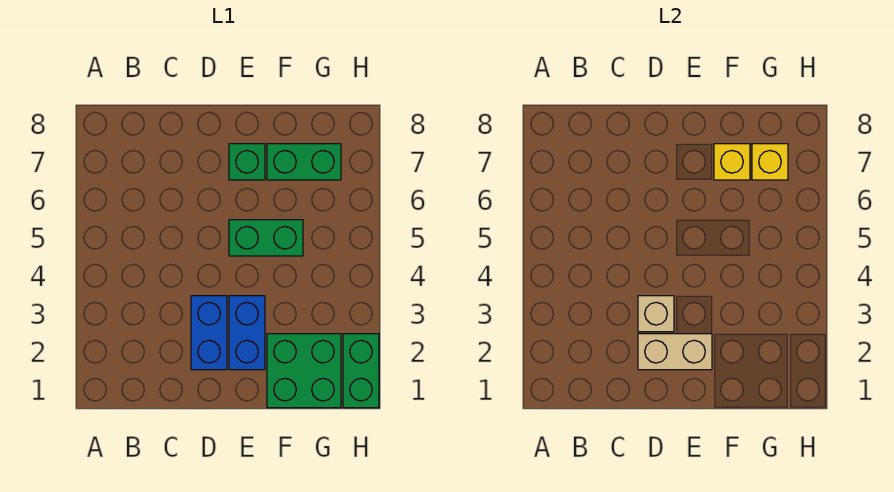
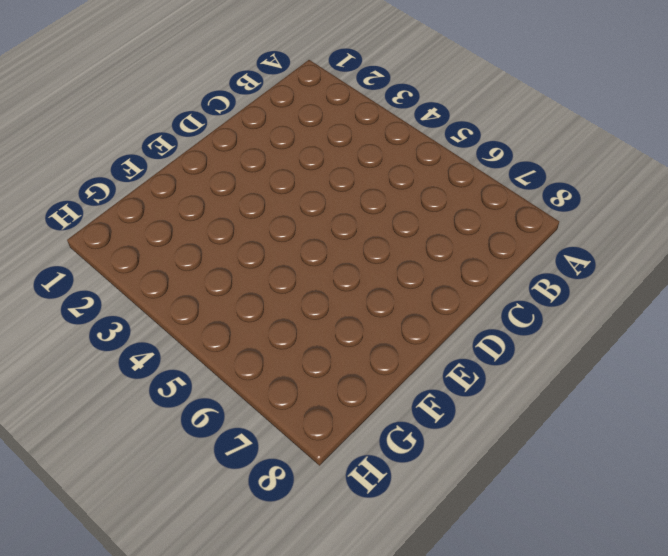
none -> blue brick D2:D3 level 1
none -> blue brick E2:E3 level 1

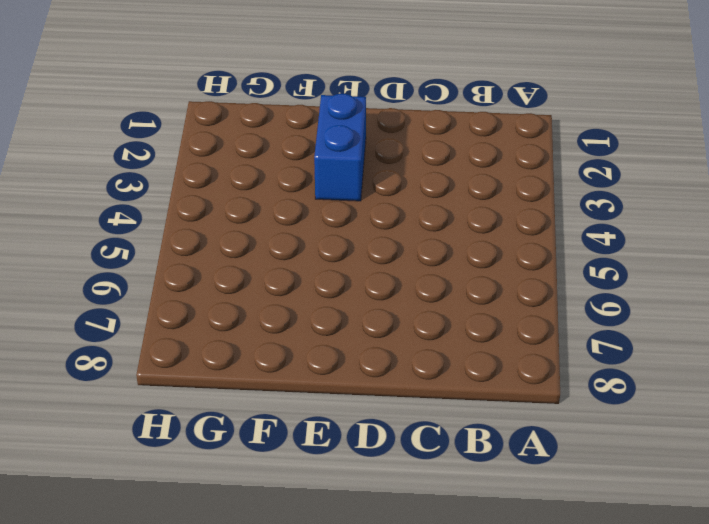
none -> blue brick D2:D3 level 1
none -> green brick E5:F5 level 1

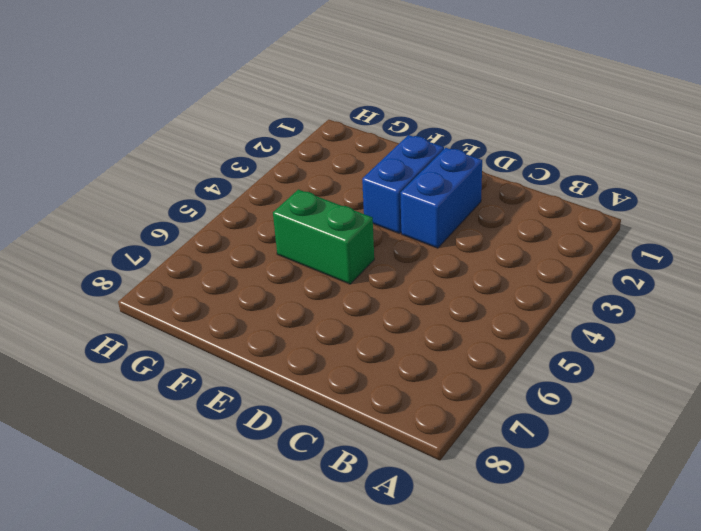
none -> green brick E7 level 1
none -> green brick F1:G2 level 1

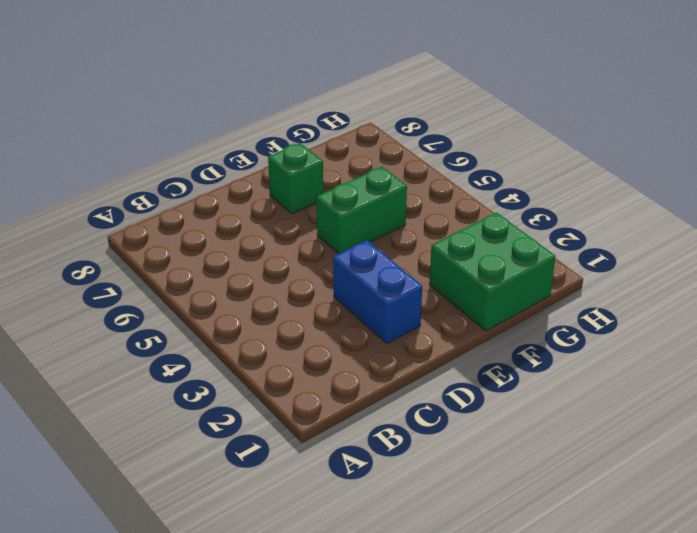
none -> blue brick E2:E3 level 1
none -> green brick F7:G7 level 1

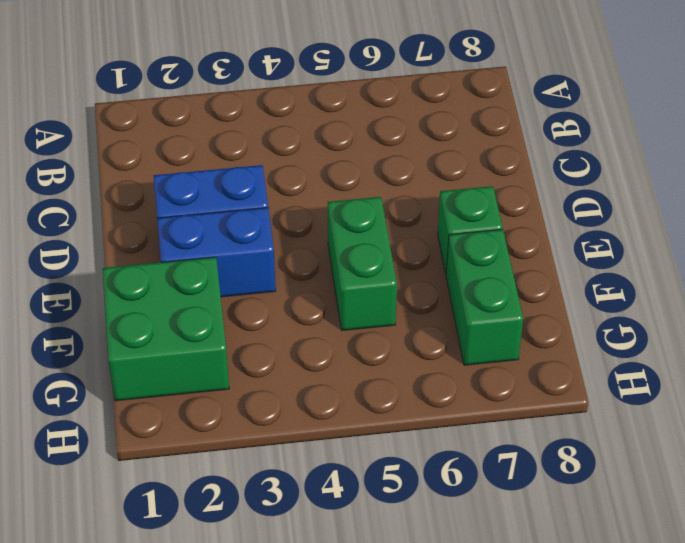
none -> green brick H1:H2 level 1
none -> tan brick D2:E2 level 2

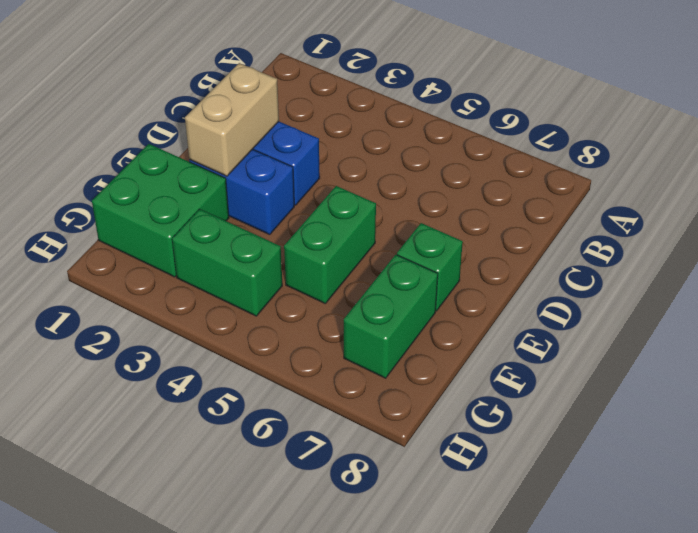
green brick G3:G4 level 1 -> green brick H1:H2 level 1
none -> tan brick D3 level 2
none -> yellow brick F7 level 2

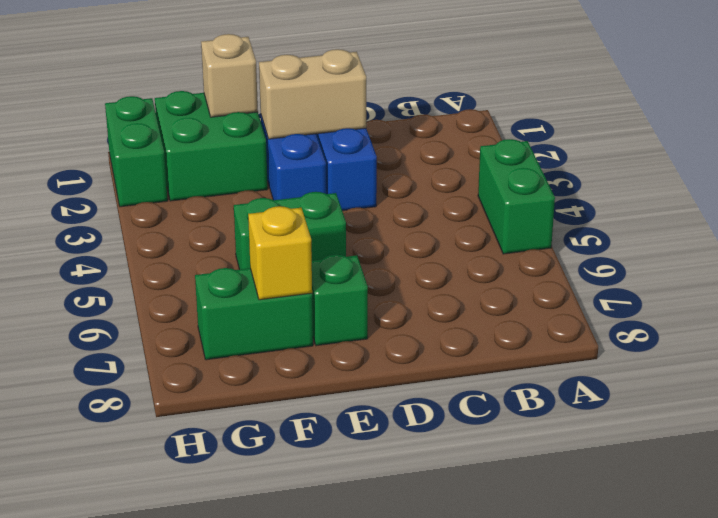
green brick A4:A5 level 1 -> none
tan brick F1 level 2 -> tan brick D3 level 2
none -> yellow brick G7 level 2

